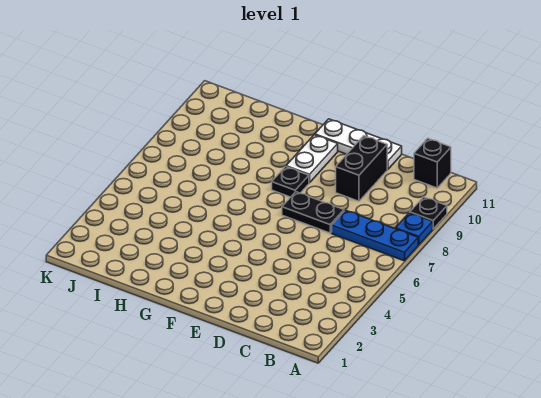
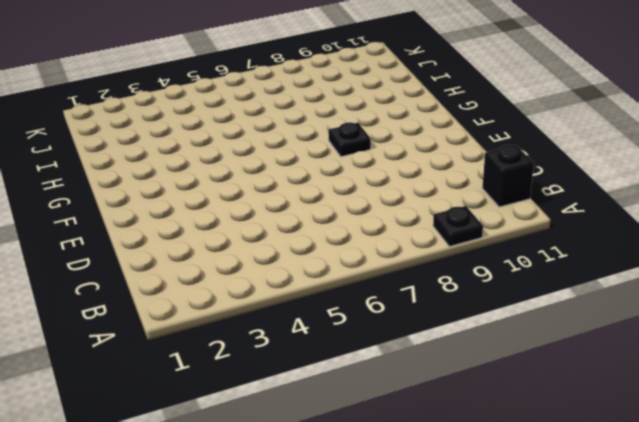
none -> blue plate A7:C7 level 1
none -> blue plate A8 level 1

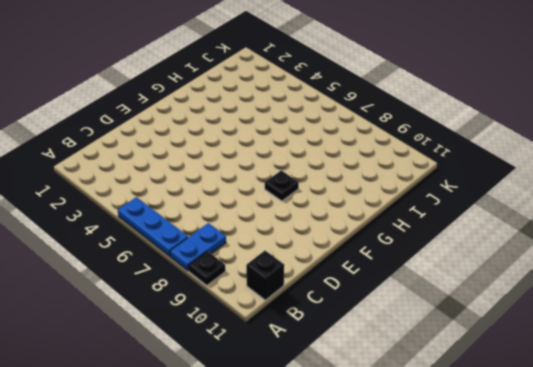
blue plate A5:A7 level 1 -> blue plate A7:C7 level 1
blue plate A8:B8 level 1 -> blue plate A8 level 1
none -> black plate D7:E7 level 1
none -> black brick D9:D10 level 1

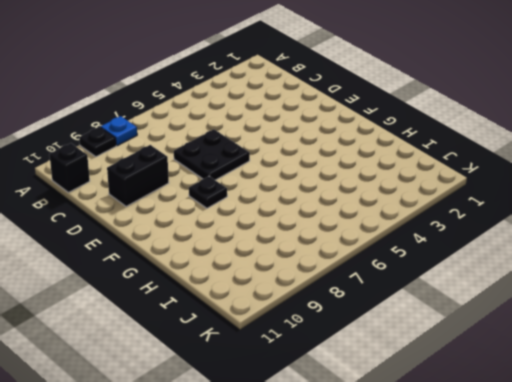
black plate D6:E7 level 1 -> black plate D7:E7 level 1
none -> blue plate A7:C7 level 1
none -> white plate D11:F11 level 1

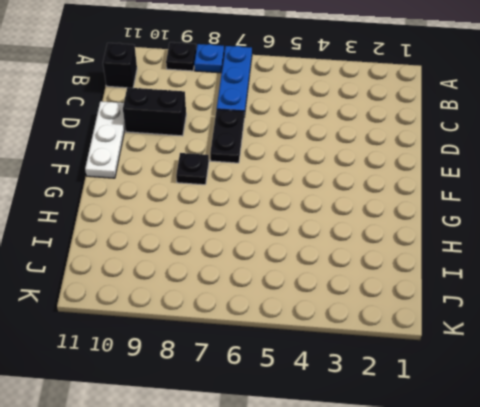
none -> white plate F9:F10 level 1

